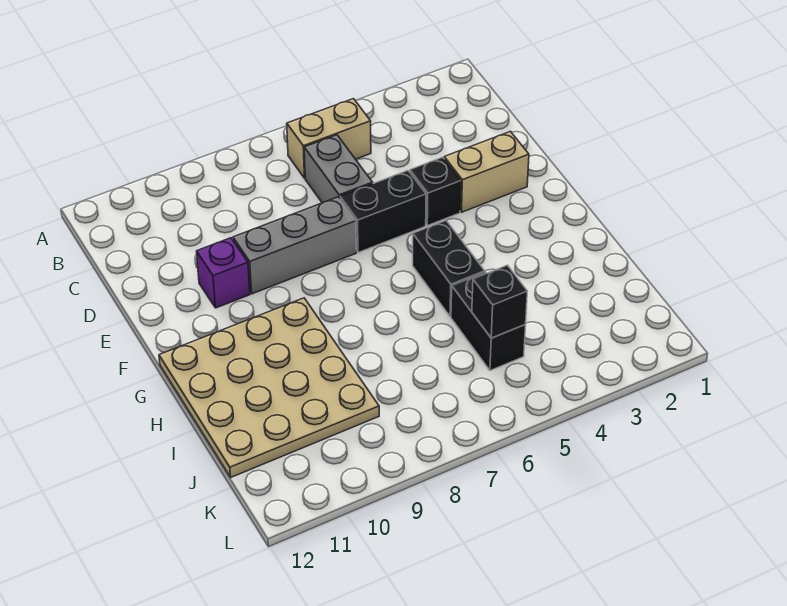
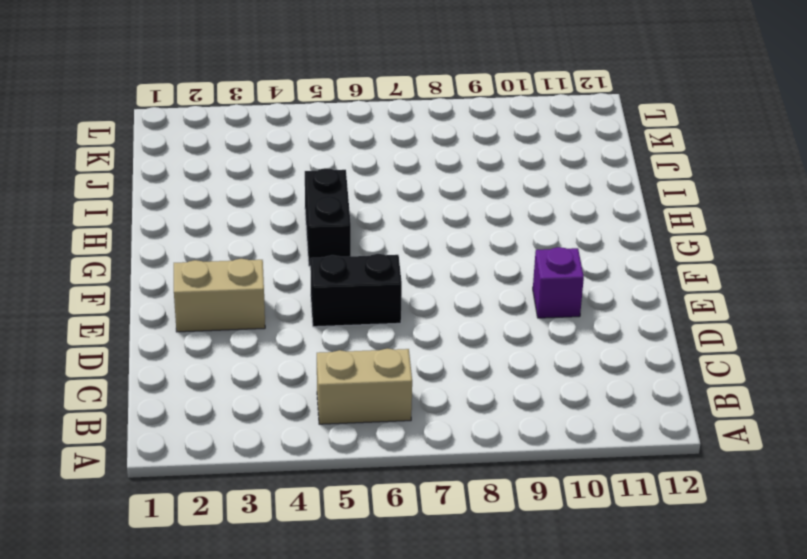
none -> grey brick C6:D6 level 1
none -> black brick E4 level 1

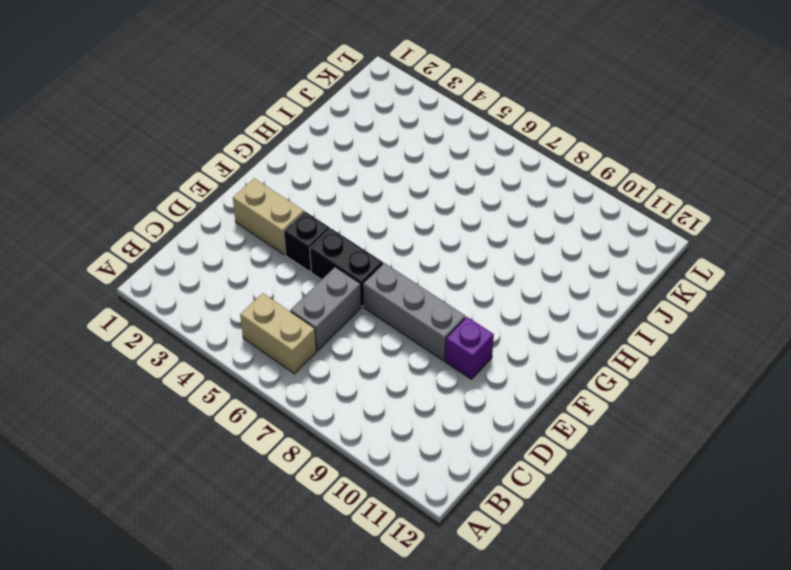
none -> black brick G5:H5 level 1
none -> tan plate G9:J12 level 1

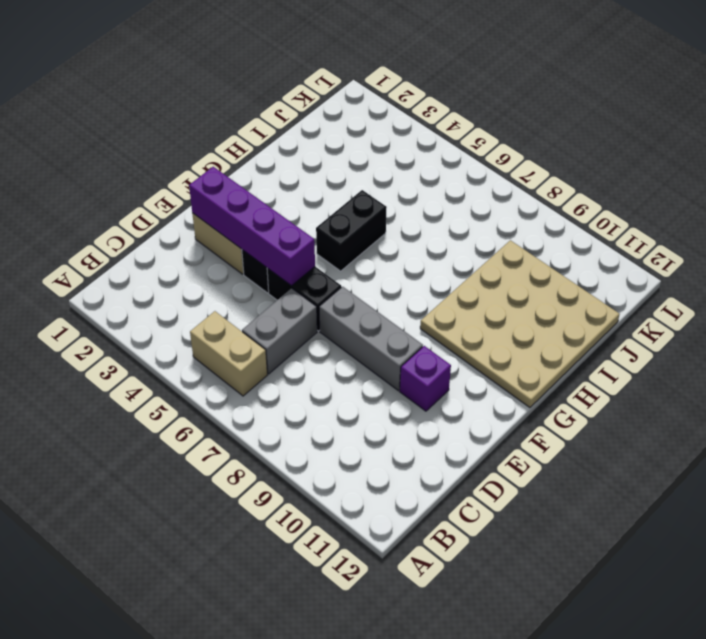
purple brick E2:E5 level 2 -> none
none -> black brick I5:J5 level 1
none -> black brick J5 level 2

